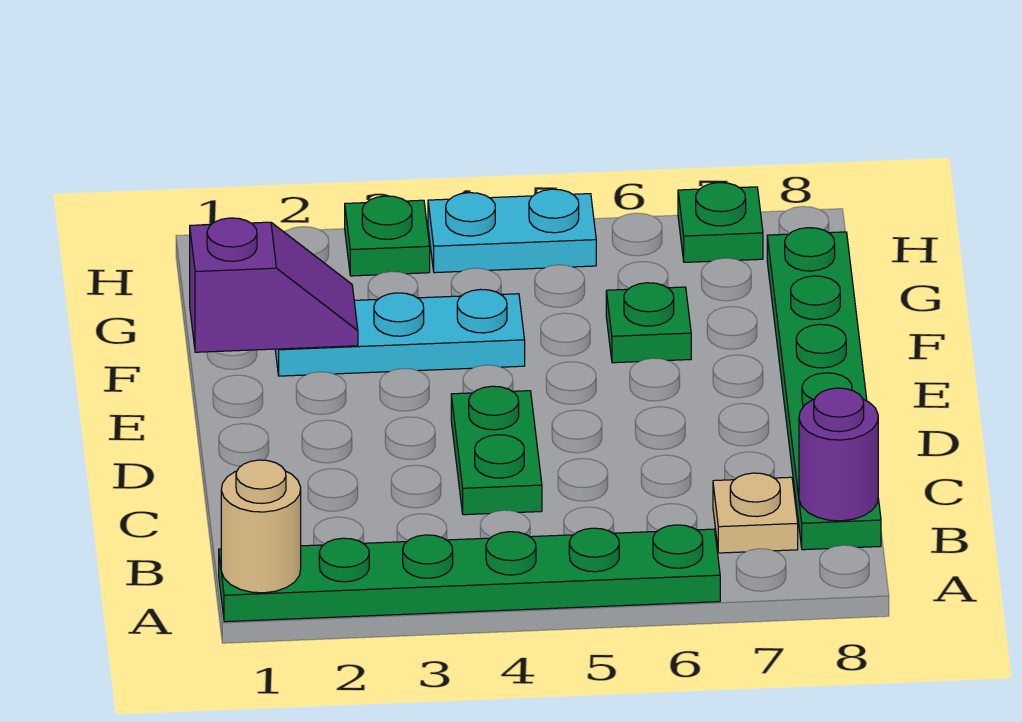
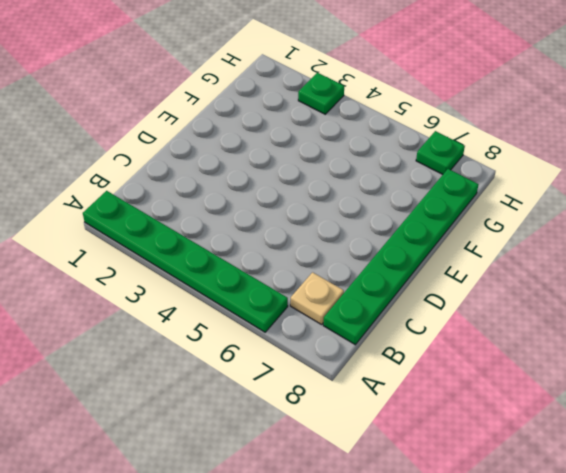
none -> green plate C4:D4 level 1
none -> cyan plate F2:F4 level 1
none -> green plate F6 level 1

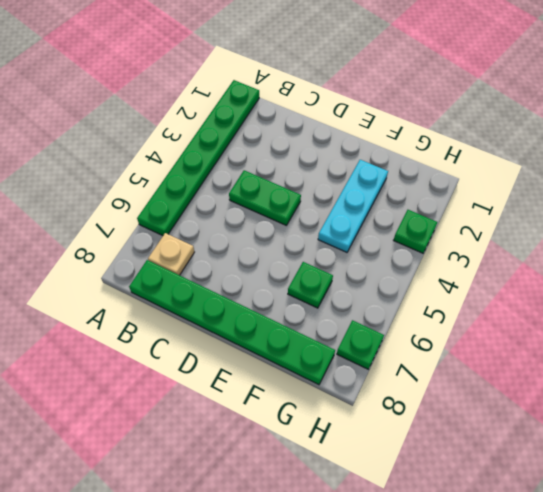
none -> cyan plate H4:H5 level 1
none -> tan round brick A1 level 2
none -> purple round brick B8 level 2

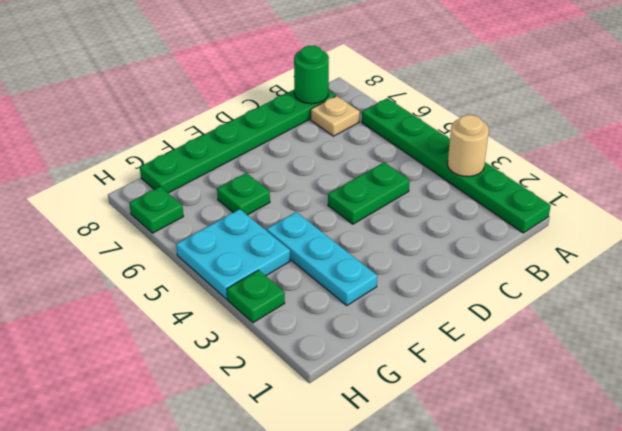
tan round brick A3 level 2 -> tan round brick A1 level 2
green round brick B8 level 2 -> purple round brick B8 level 2
cyan plate G4:H5 level 1 -> cyan plate H4:H5 level 1
none -> purple slope F1:F2 level 2 top 1

